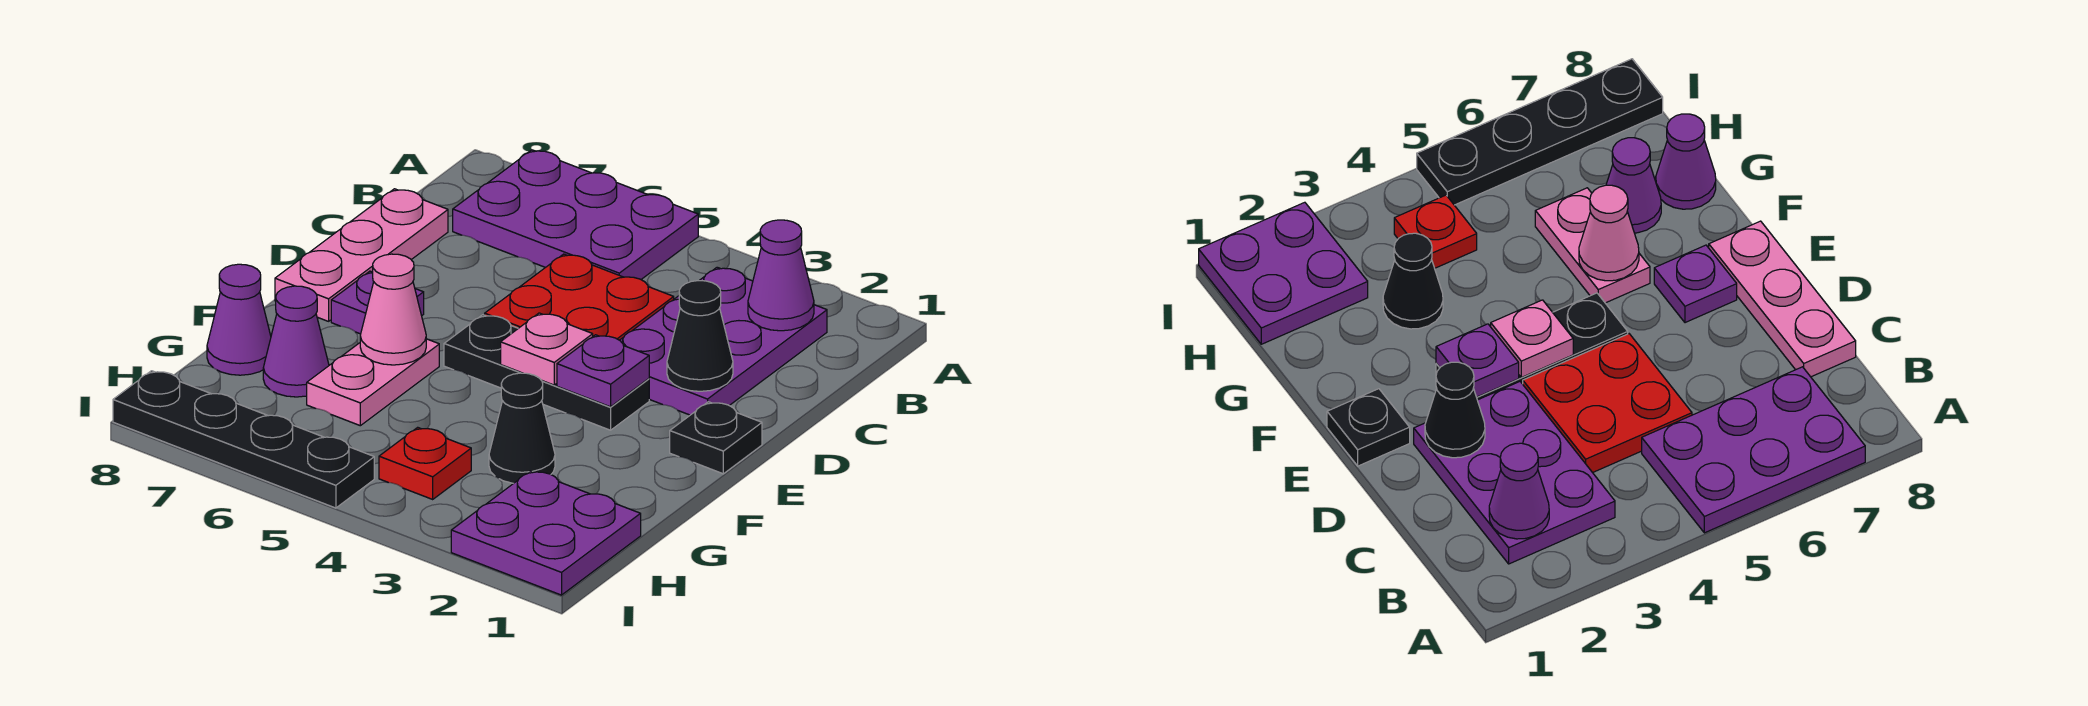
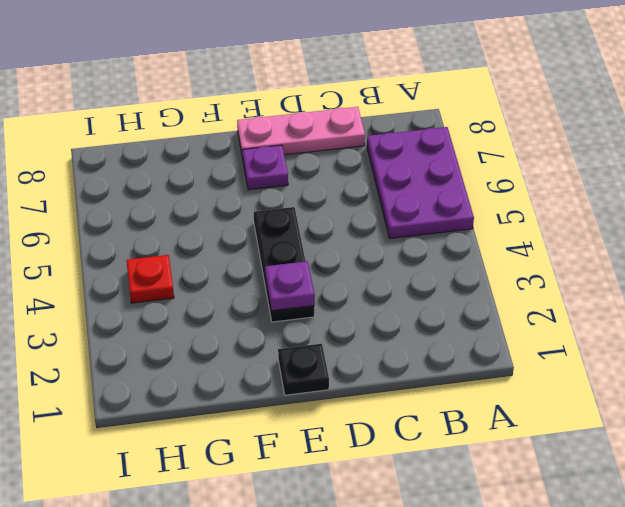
none -> purple plate B2:D3 level 1
none -> red plate C4:D5 level 1
none -> pink plate F6:G6 level 1

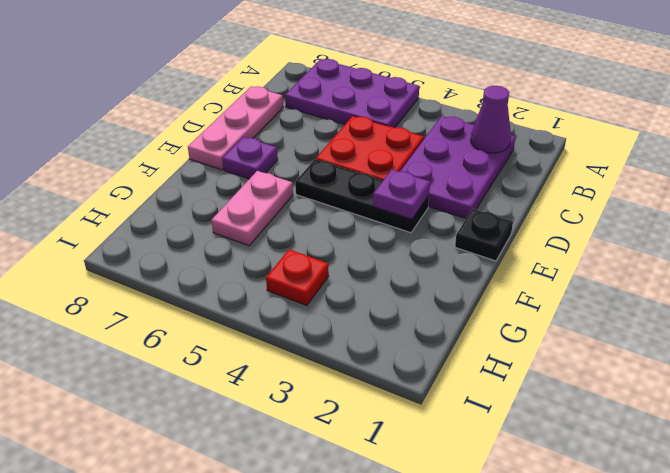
none -> black cone G3 level 1
none -> purple cone G7 level 1
none -> purple cone G8 level 1

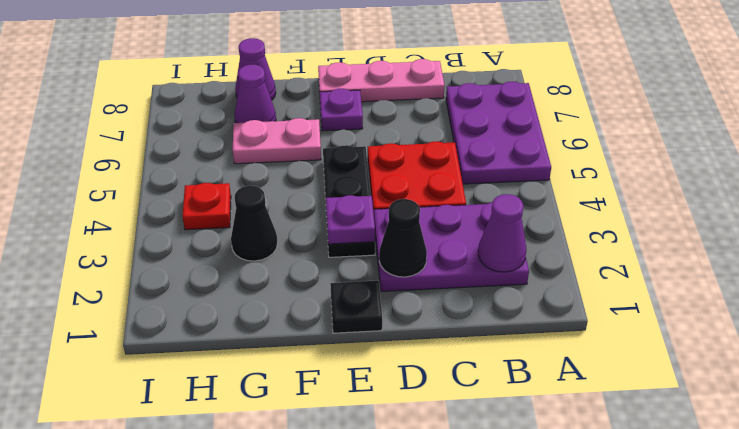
none -> purple plate H1:I2 level 1
none -> black plate I5:I8 level 1
none -> pink plate E4 level 2

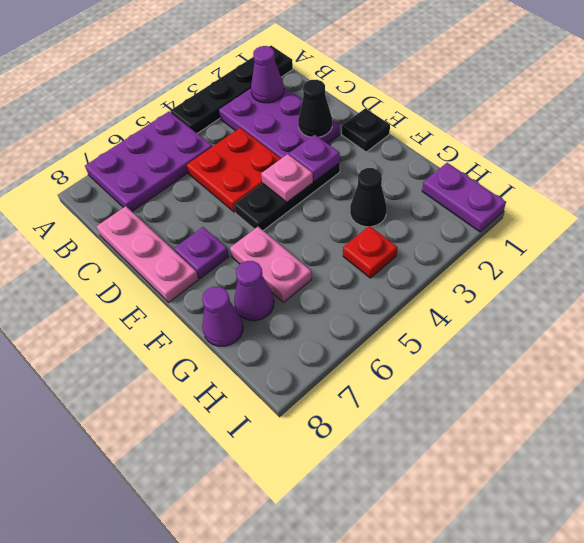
black plate A1:A4 level 1 -> black plate I5:I8 level 1
purple plate H1:I1 level 1 -> purple plate H1:I2 level 1
none -> pink cone F6 level 2

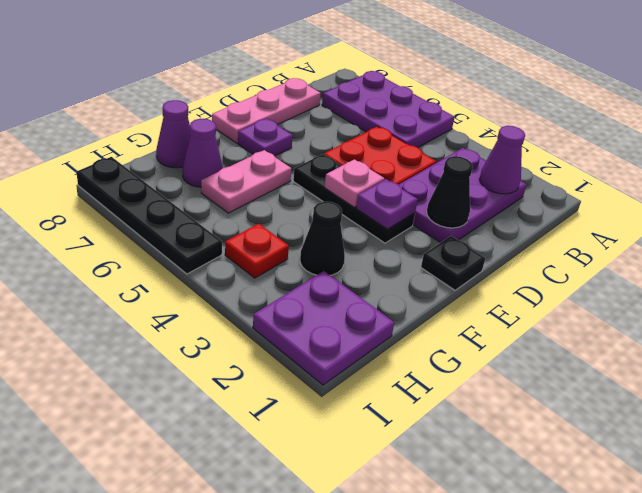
none -> pink cone F6 level 2

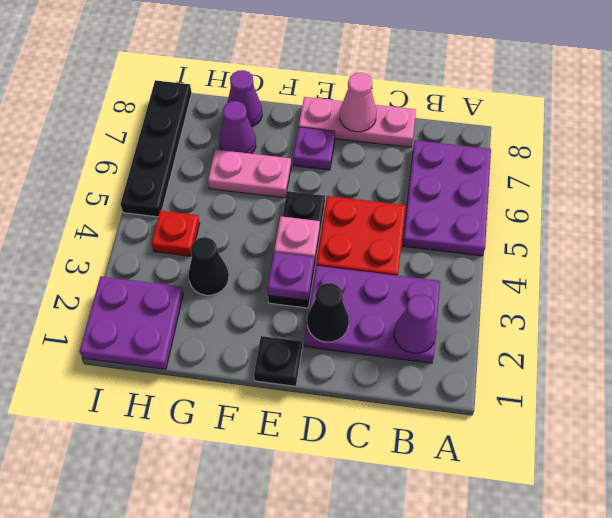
pink cone D8 level 2 -> pink cone F6 level 2

